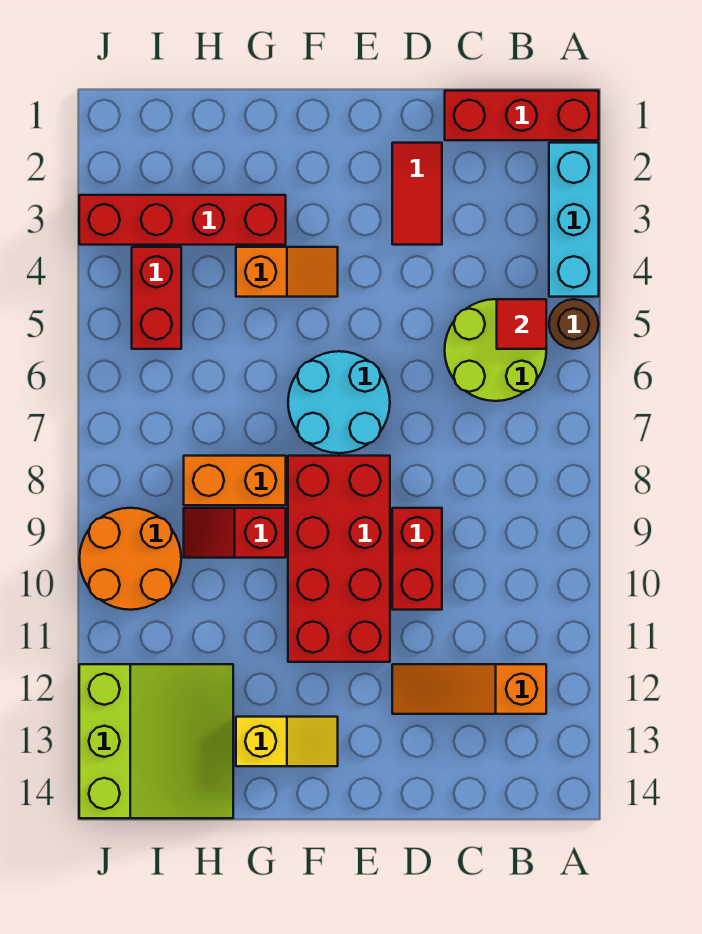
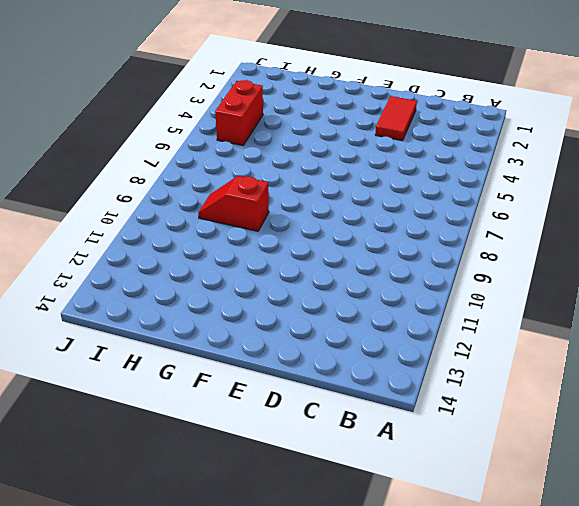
none -> red brick A1:C1 level 1
none -> cyan brick A2:A4 level 1
none -> brown round brick A5 level 1

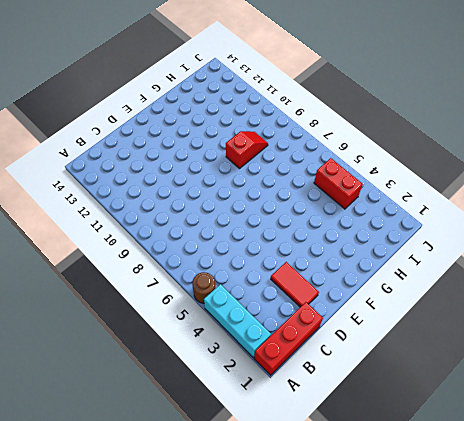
none -> lime round brick B5:C6 level 1
none -> orange slope B12:D12 level 1 top B
none -> red brick D9:D10 level 1

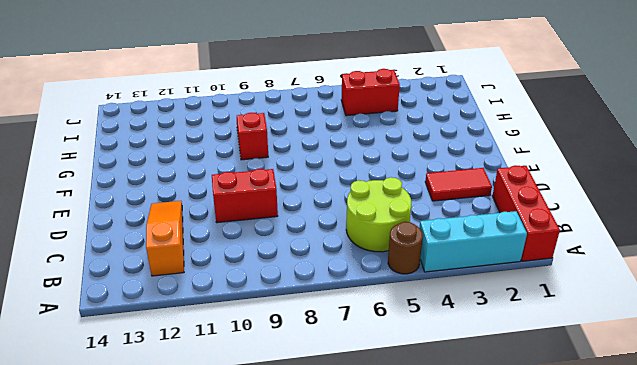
none -> cyan round brick E6:F7 level 1
none -> red brick E8:F11 level 1
none -> orange slope F4:G4 level 1 top G

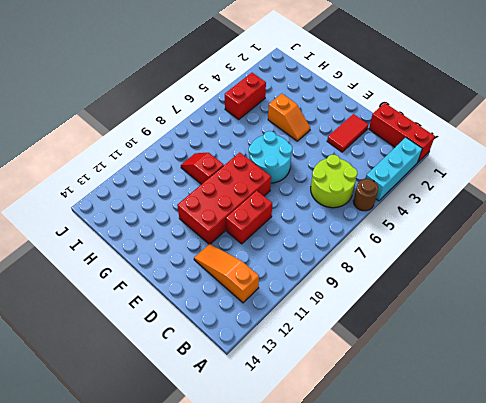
none -> yellow slope F13:G13 level 1 top G
none -> red brick G3:J3 level 1
none -> orange brick G8:H8 level 1

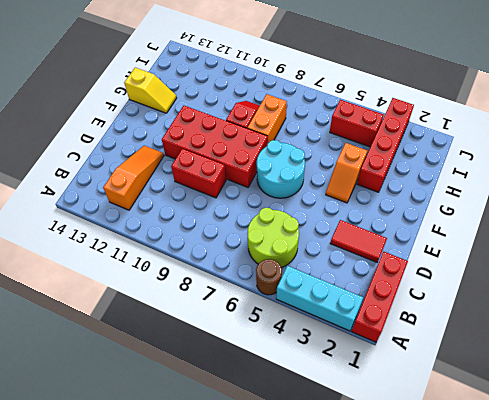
yellow slope G13:G14 level 1 top 14 -> yellow slope F13:G13 level 1 top G
none -> lime slope H12:J14 level 1 top J
none -> orange round brick I9:J10 level 1
none -> red tile B5 level 2

